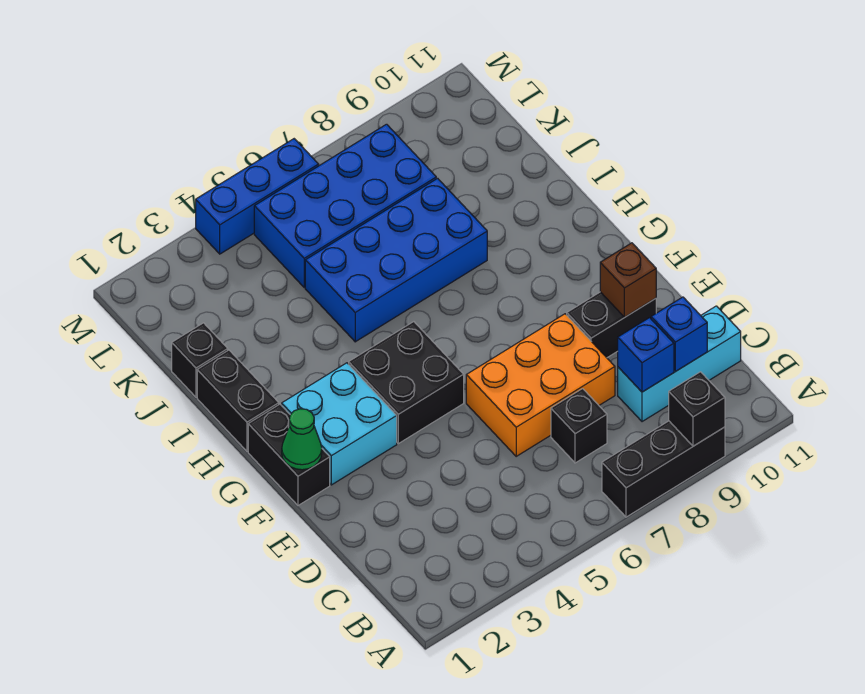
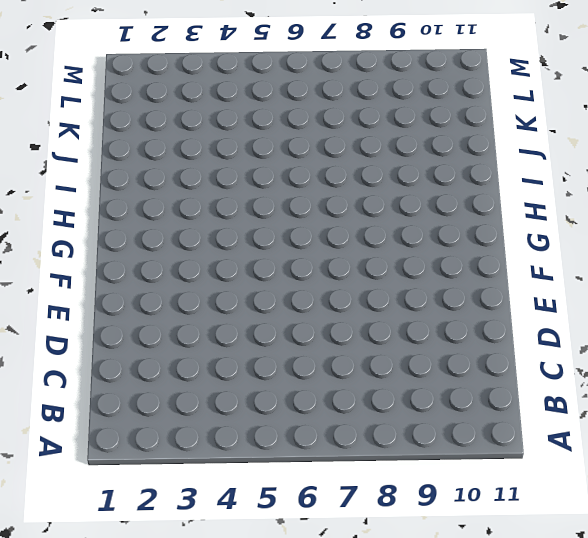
none -> black brick A7:A9 level 1
none -> black brick C7 level 1
none -> cyan brick C9:C11 level 1

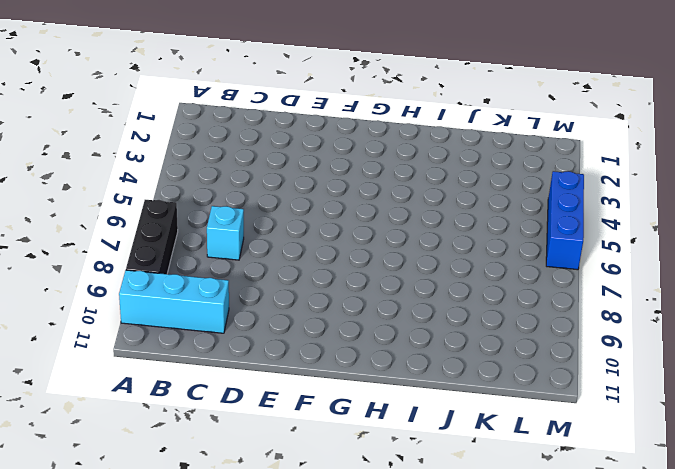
cyan brick A10:C10 level 1 -> cyan brick C9:C11 level 1
cyan brick C7 level 1 -> black brick C7 level 1
none -> orange brick D6:E8 level 1
none -> black brick E9:E10 level 1
none -> black brick F1:G1 level 1

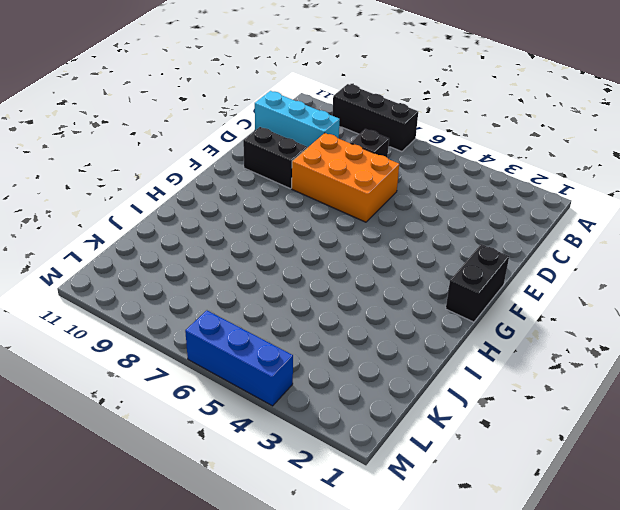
none -> cyan brick F2:G3 level 1
none -> black brick F4:G5 level 1
none -> black brick H1:I1 level 1

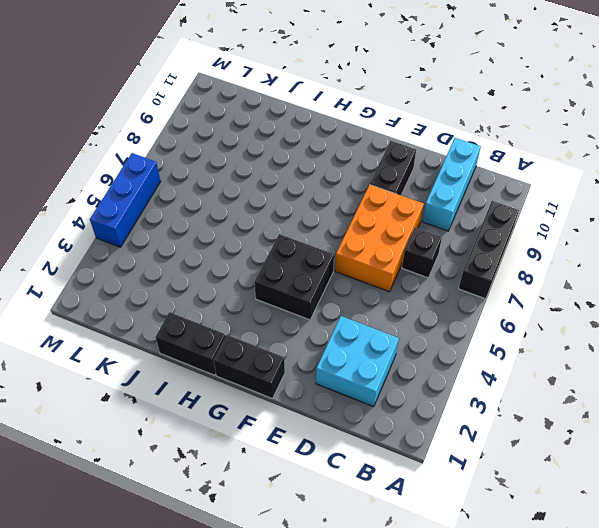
cyan brick C2:D3 level 1 -> cyan brick F2:G3 level 1
none -> blue brick I5:J8 level 1
none -> black brick J1 level 1
none -> blue brick K5:L8 level 1

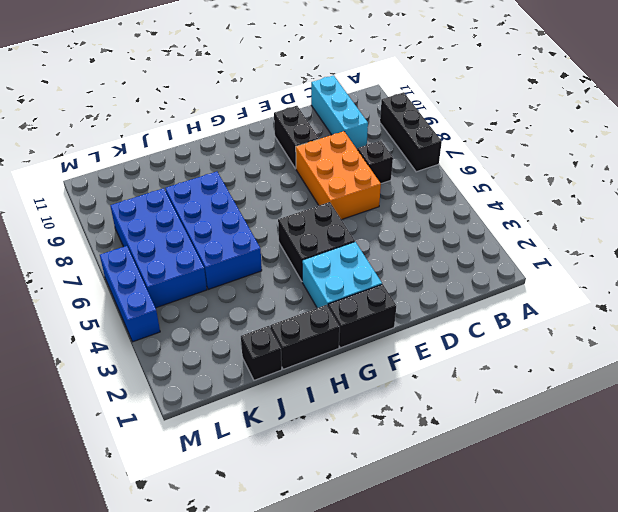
none -> black brick A9 level 2
none -> blue brick C9 level 2
none -> blue brick C10 level 2

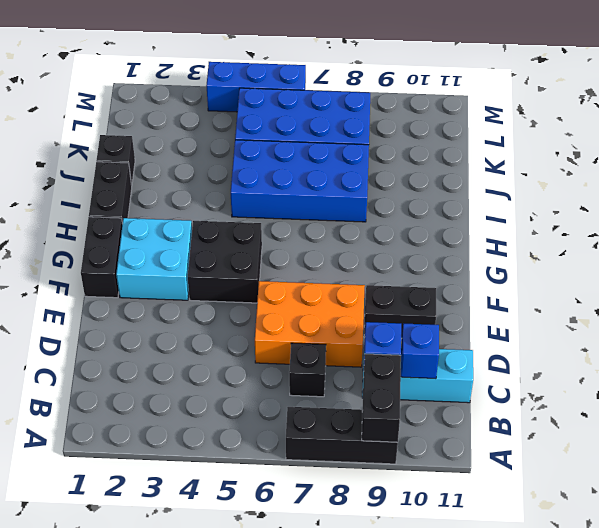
black brick A9:B9 level 2 -> black brick A9 level 2
none -> brown brick E10 level 2
none -> green cone F1 level 2

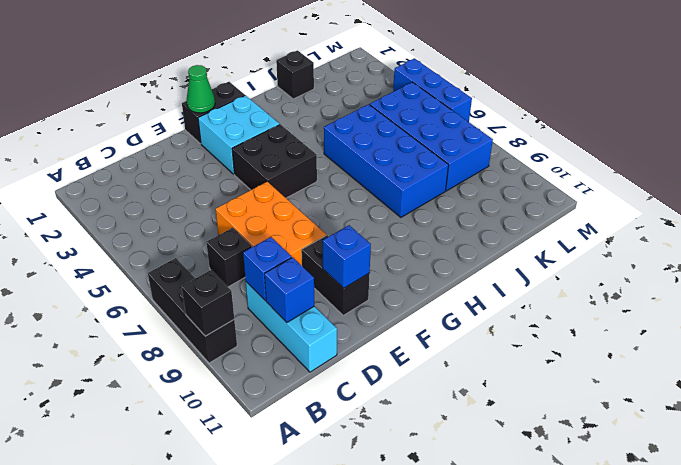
blue brick E10 level 2 -> brown brick E10 level 2
none -> black brick H1:I1 level 1

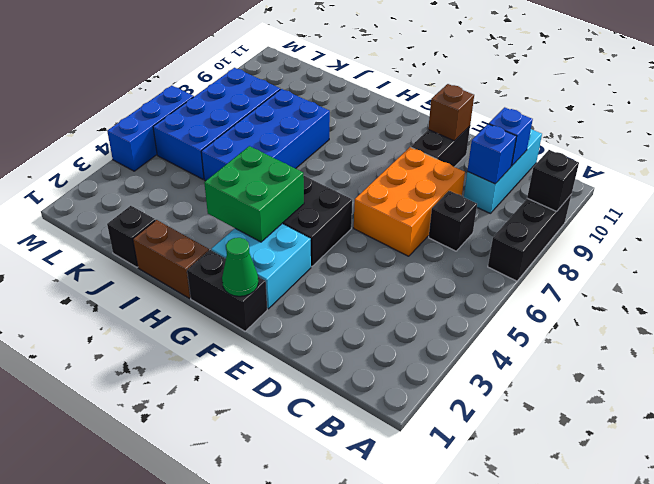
green brick G3:H4 level 2 -> none
brown brick H1:I1 level 1 -> black brick H1:I1 level 1

